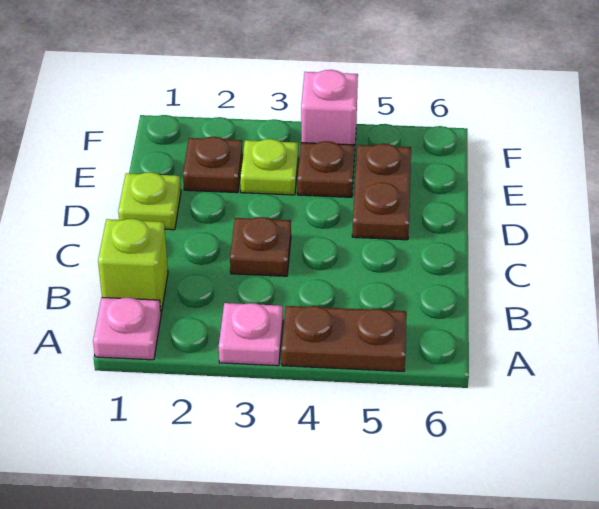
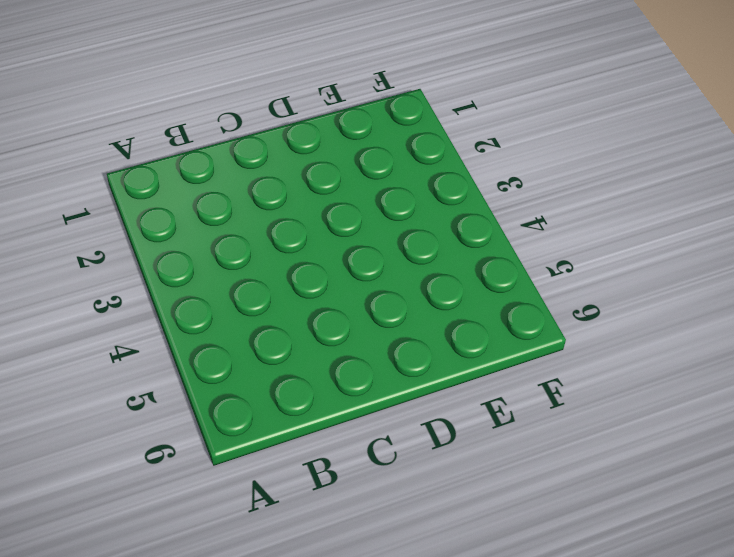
none -> pink plate A1 level 1
none -> pink plate A3 level 1

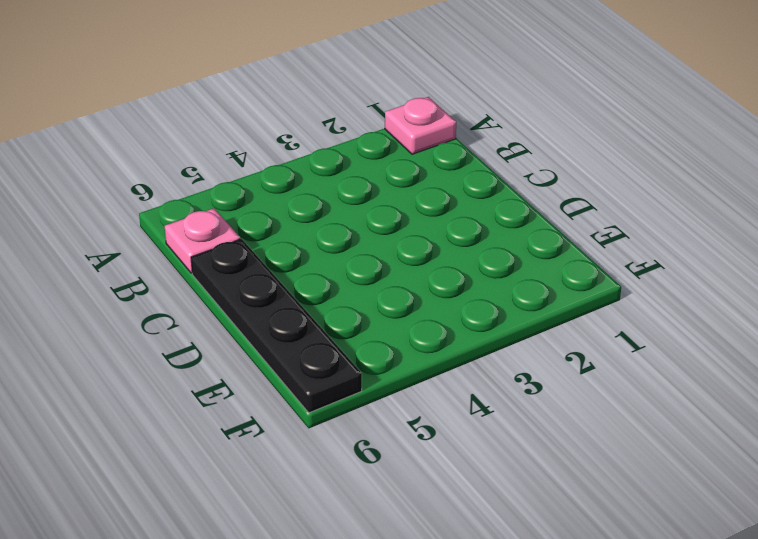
pink plate B6 level 1 -> pink plate A3 level 1
black plate C6:F6 level 1 -> none
none -> brown plate A4:A5 level 1
none -> lime brick B1 level 1

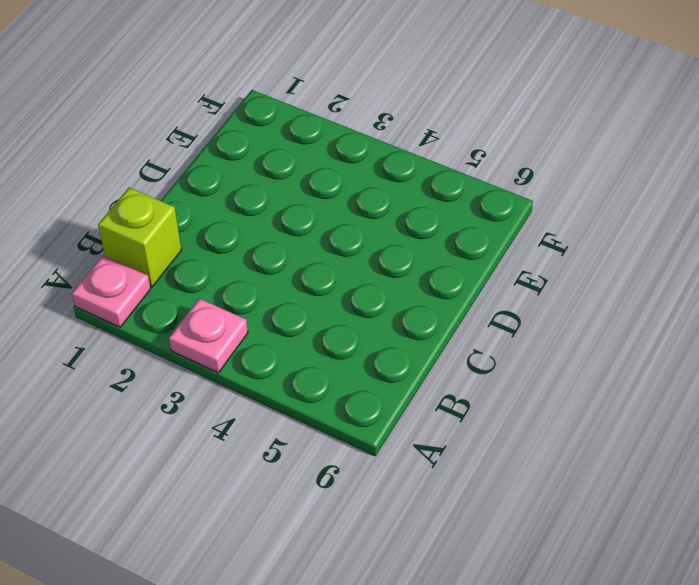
none -> brown plate A4:A5 level 1
none -> brown plate C3 level 1

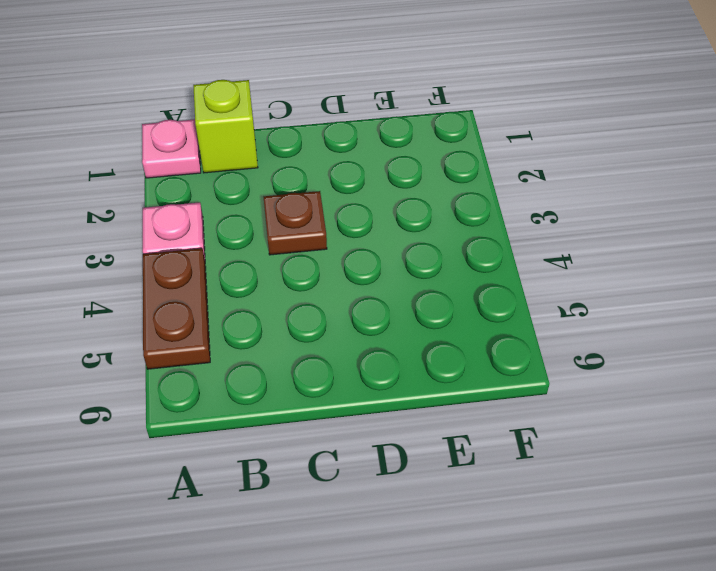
none -> lime plate D1 level 1
none -> brown plate D5:E5 level 1

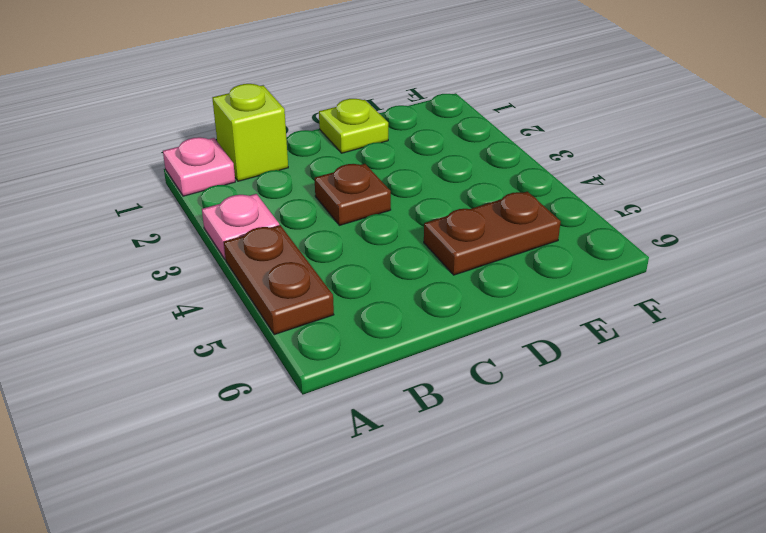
none -> brown plate E2 level 1
none -> lime plate E3 level 1

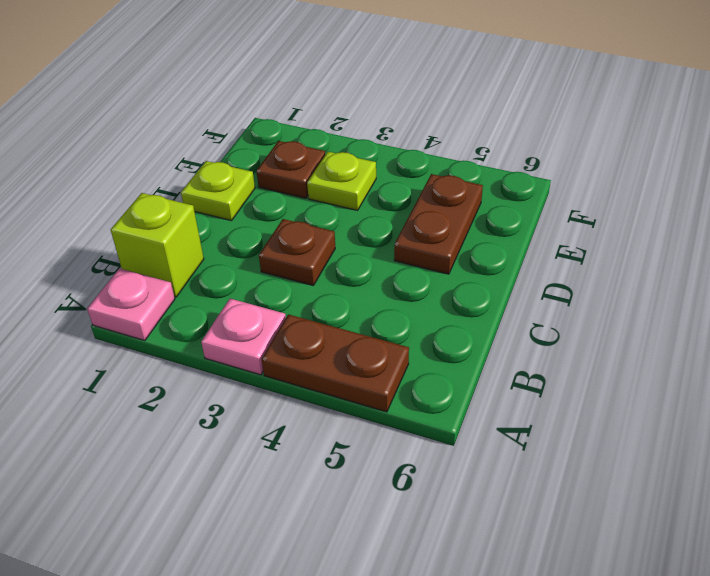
none -> brown plate E4 level 1
none -> pink brick F4 level 1

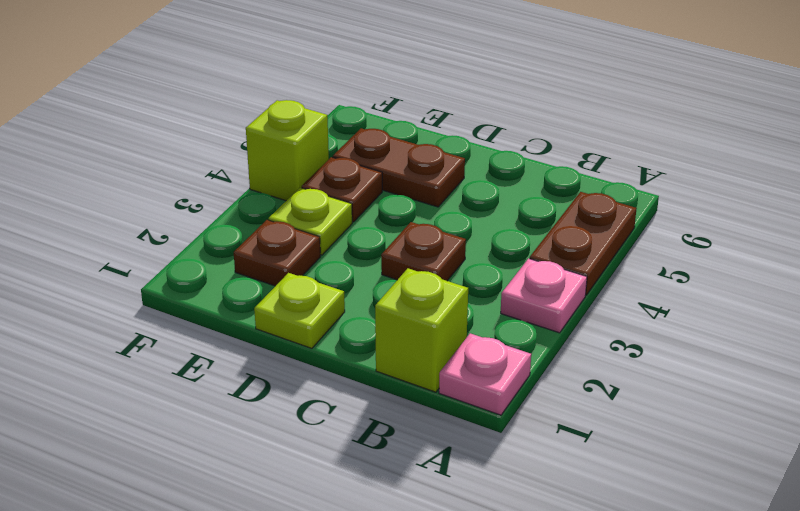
lime brick F4 level 1 -> pink brick F4 level 1

